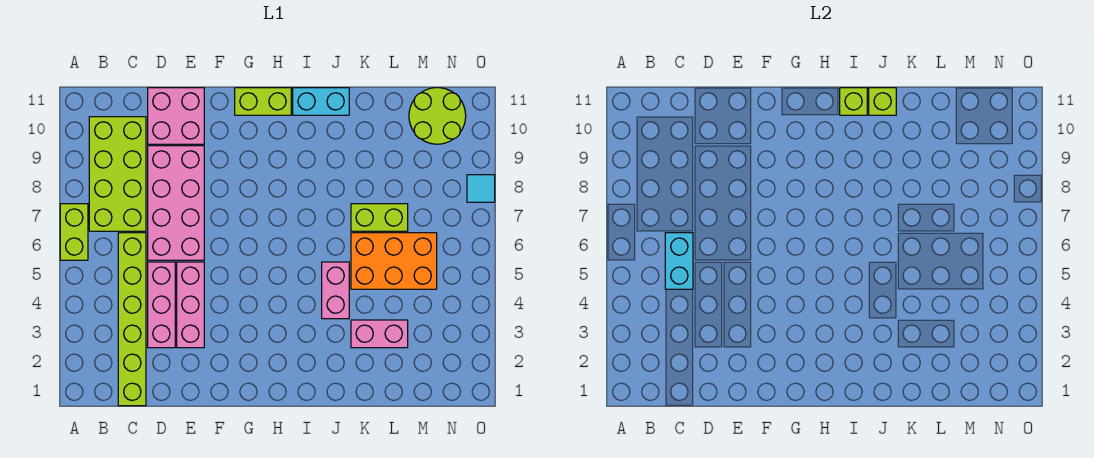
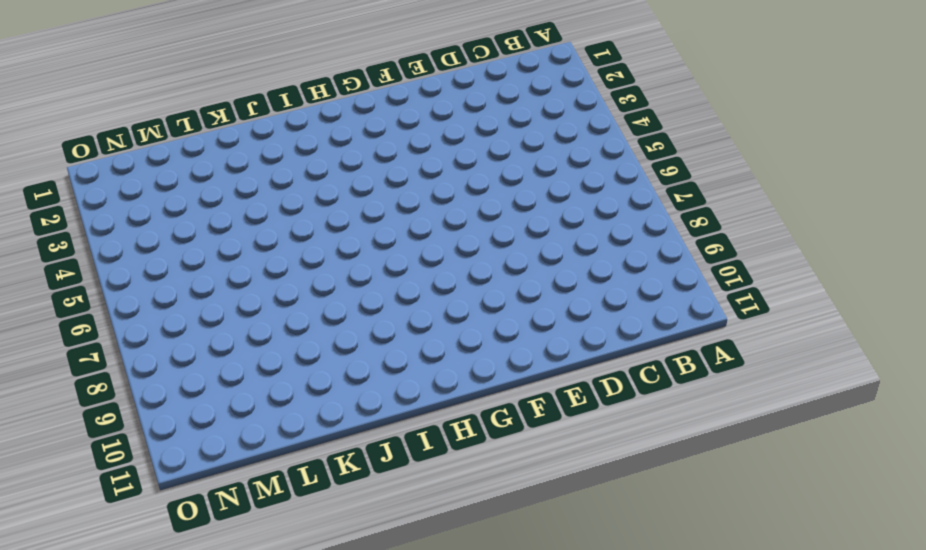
none -> lime brick A6:A7 level 1
none -> lime brick B7:C10 level 1
none -> lime brick C1:C6 level 1

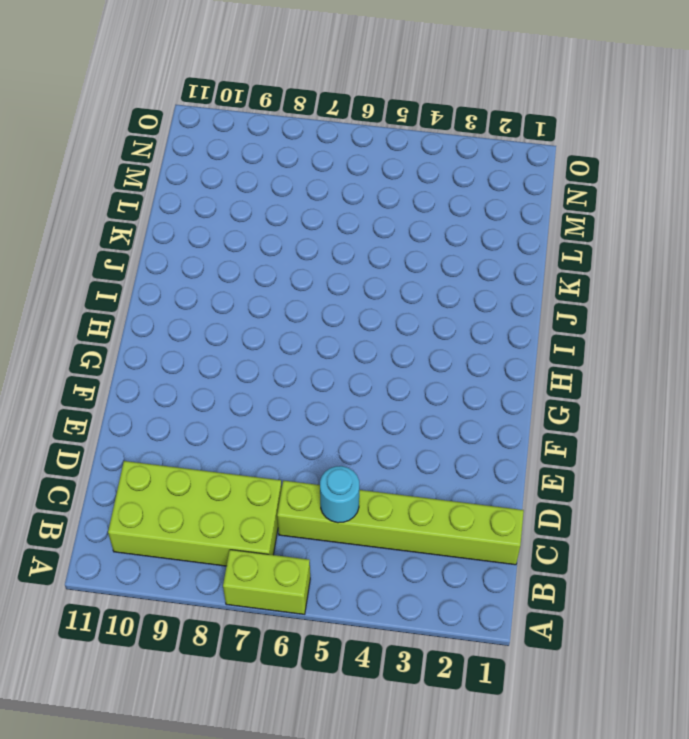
cyan round brick C5 level 2 -> cyan brick C5:C6 level 2
none -> pink brick D3:D5 level 1
none -> pink brick D6:E9 level 1
none -> pink brick D10:E11 level 1

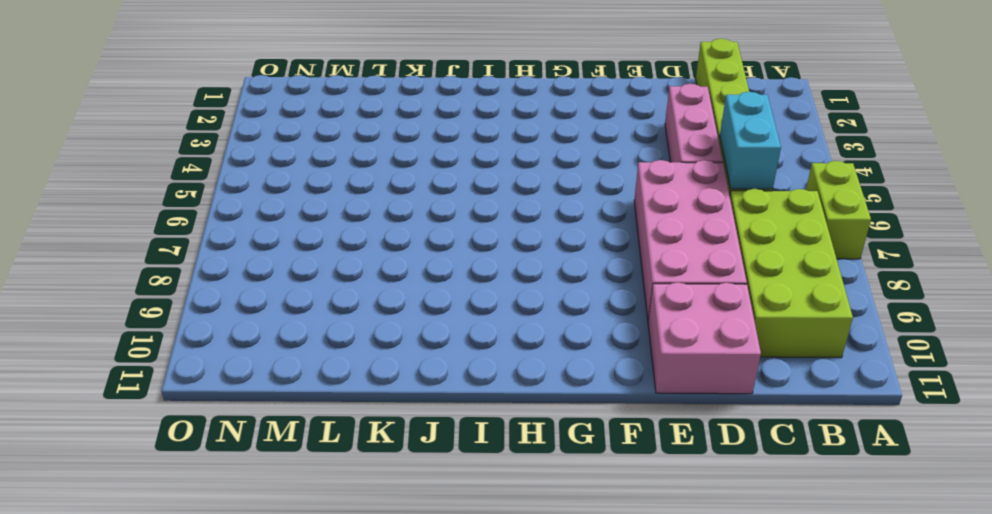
none -> pink brick E3:E5 level 1
none -> lime brick G11:H11 level 1
none -> cyan brick I11:J11 level 1

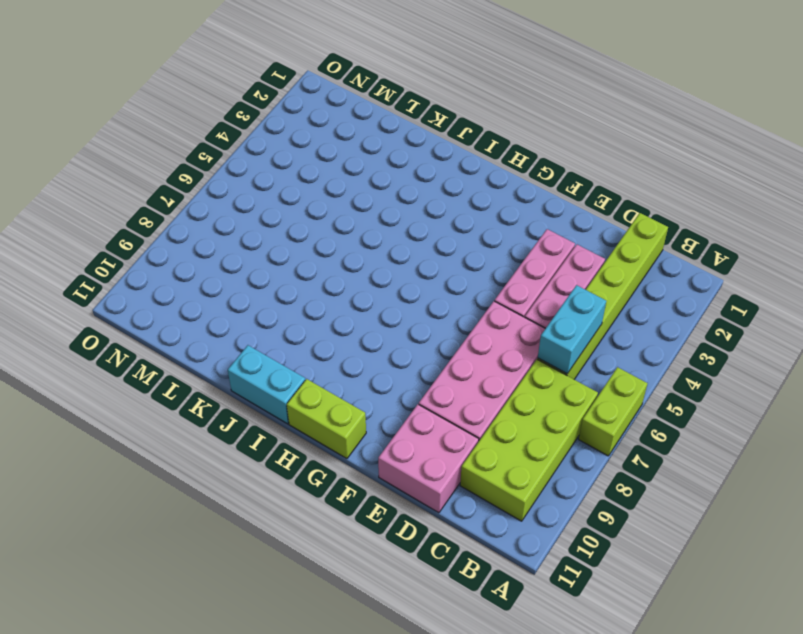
none -> pink brick J4:J5 level 1
none -> pink brick K3:L3 level 1
none -> orange brick K5:M6 level 1

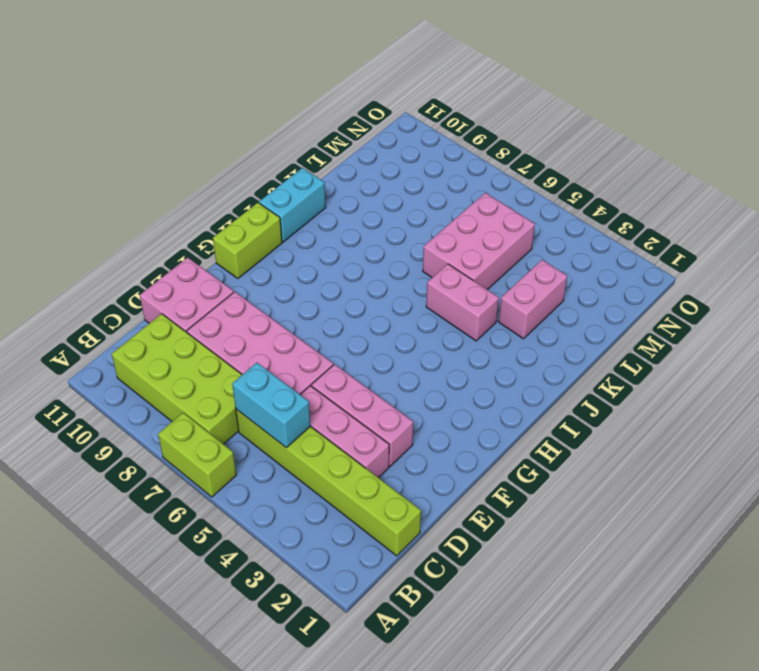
pink brick K5:M6 level 1 -> orange brick K5:M6 level 1
none -> lime brick K7:L7 level 1
none -> lime round brick M10:N11 level 1
none -> cyan tile O8 level 1

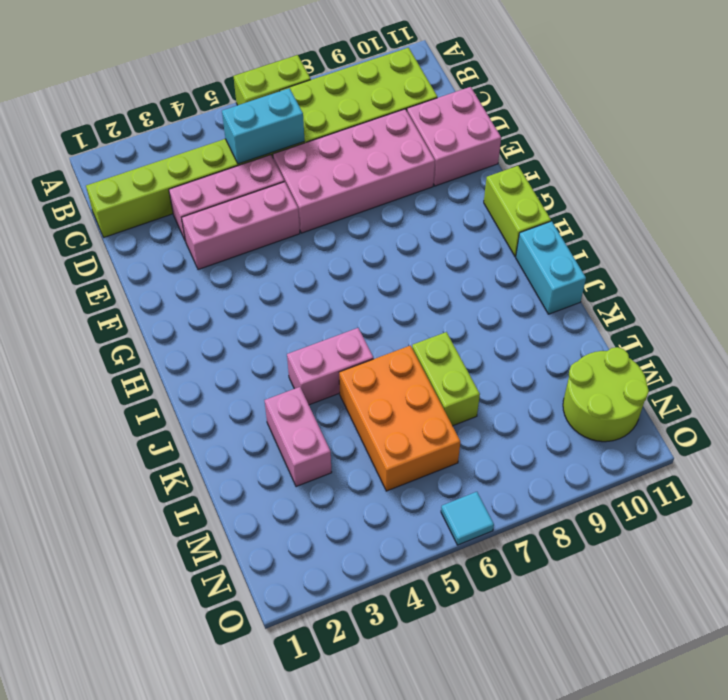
cyan tile O6 level 1 -> cyan tile O8 level 1
none -> lime brick I11 level 2
none -> lime brick J11 level 2

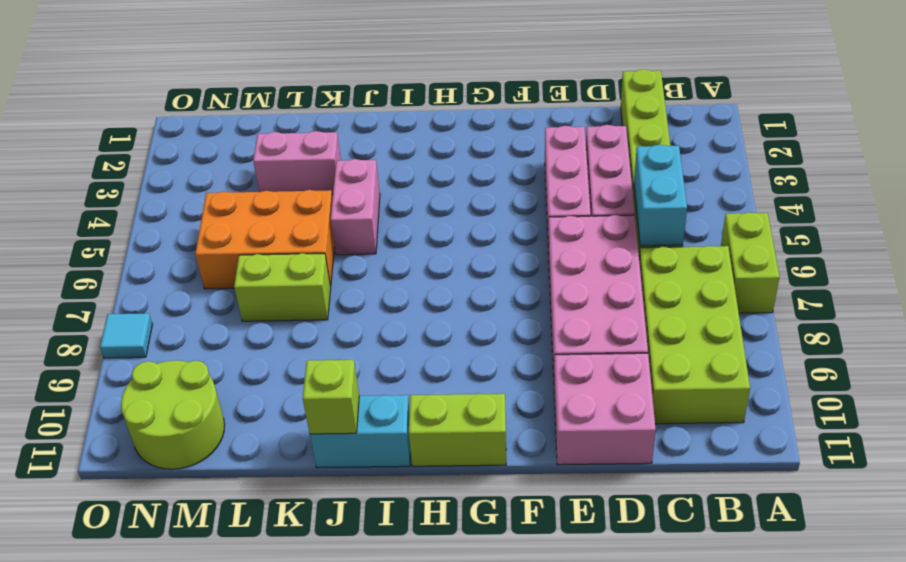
none -> lime brick I11 level 2

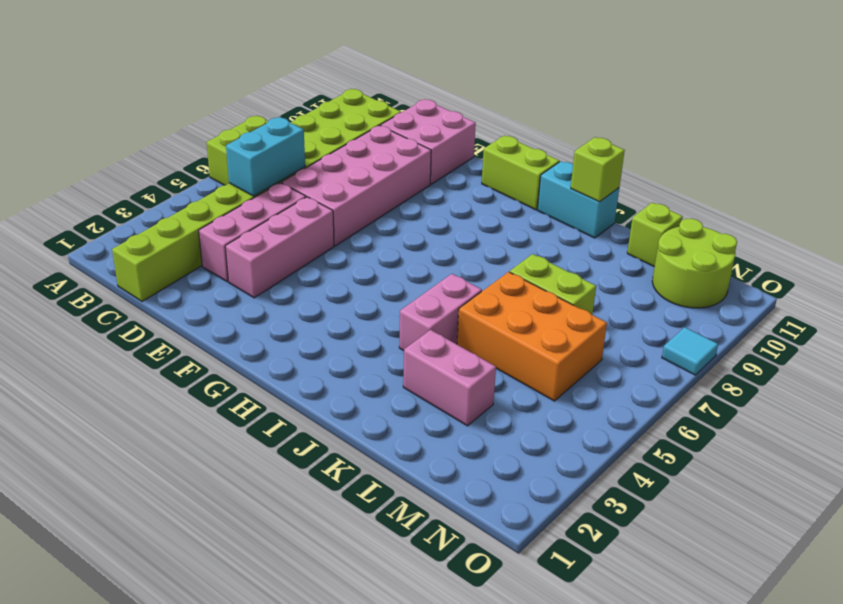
lime brick L11 level 1 -> lime brick I11 level 2

